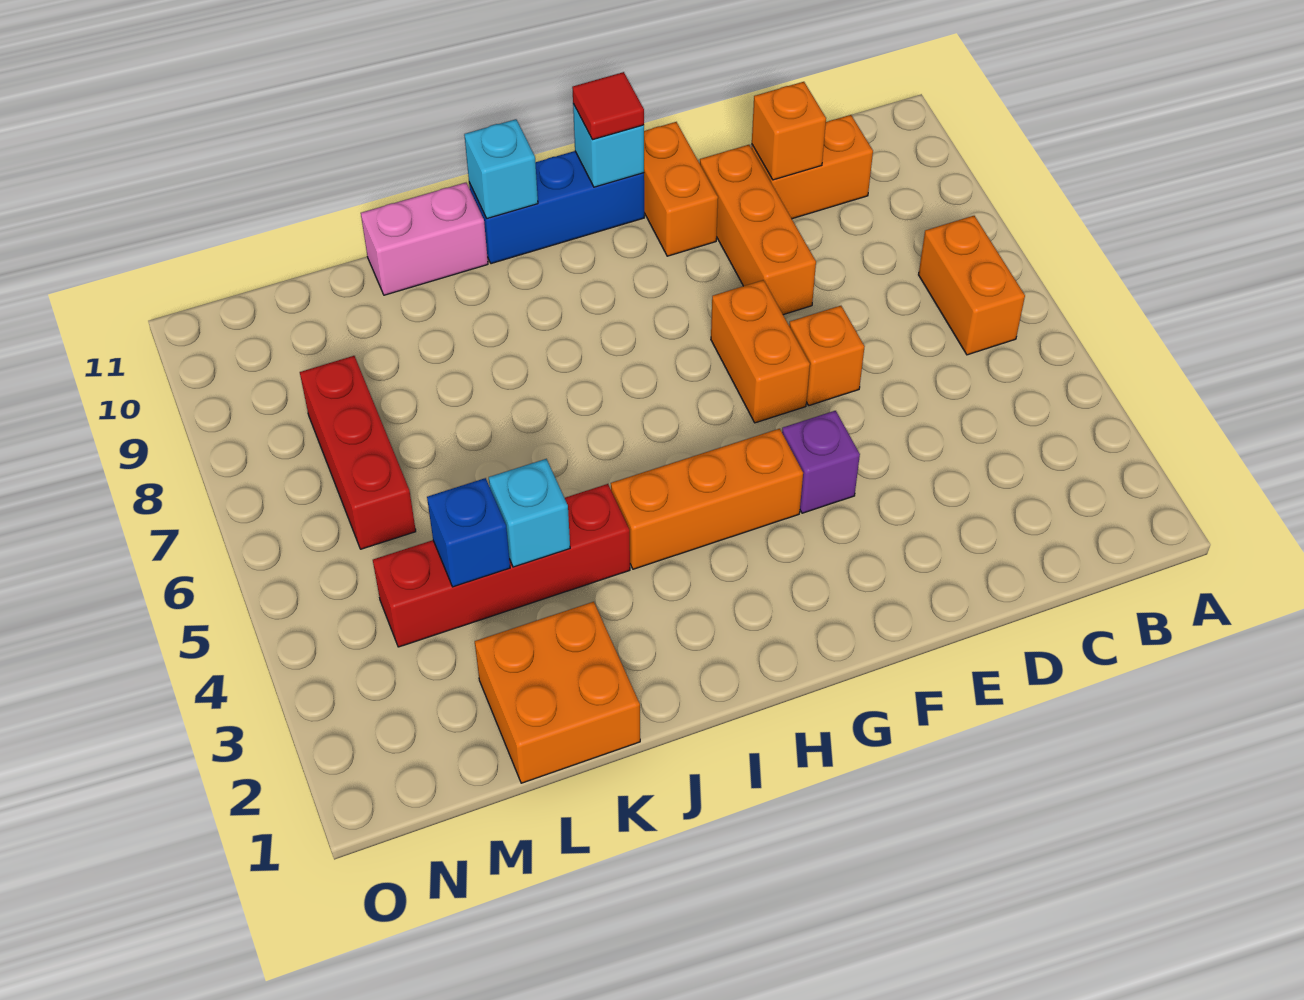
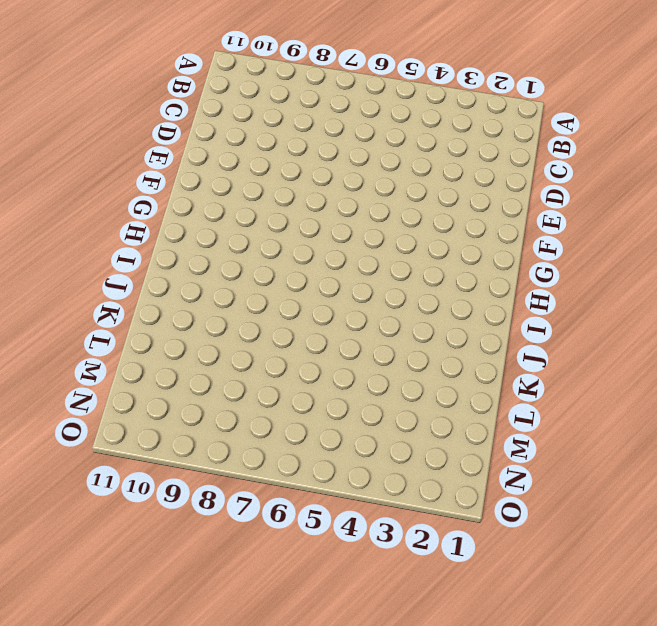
none -> orange brick B6:B7 level 1
none -> orange brick C10:D10 level 1
none -> orange brick E6 level 1

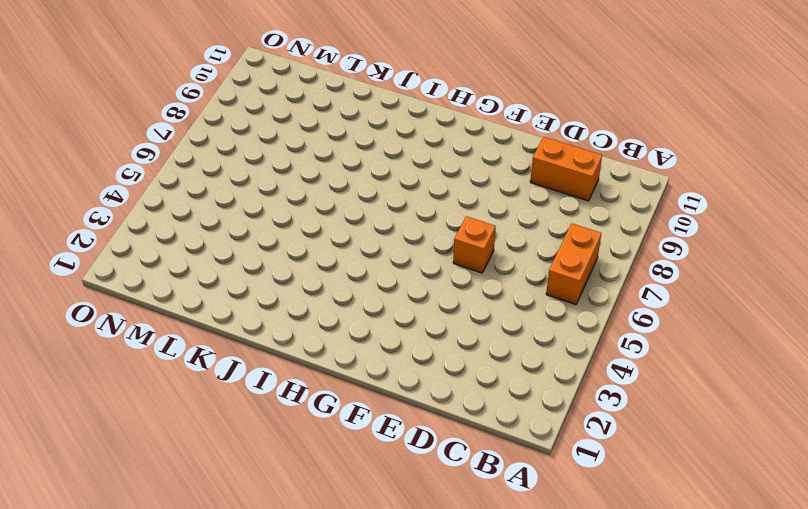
none -> orange brick E8:E10 level 1
none -> purple brick F4 level 1
none -> orange brick F6:F7 level 1

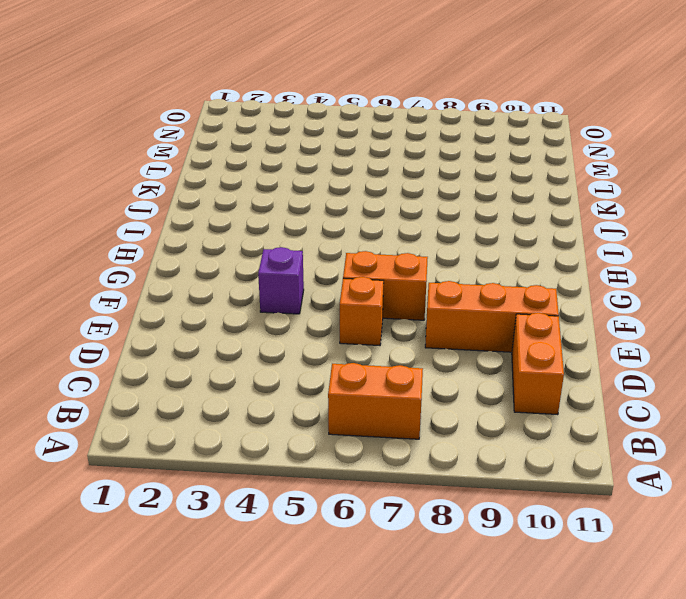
none -> orange brick F10:F11 level 1
none -> orange brick G4:I4 level 1
none -> blue brick G11:I11 level 1

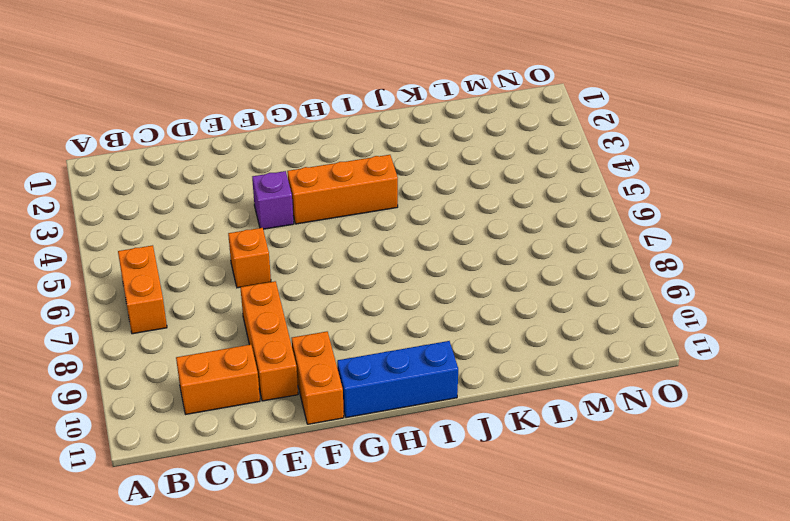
none -> orange brick F6:F7 level 1
none -> red brick J4:M4 level 1
none -> pink brick J11:K11 level 1

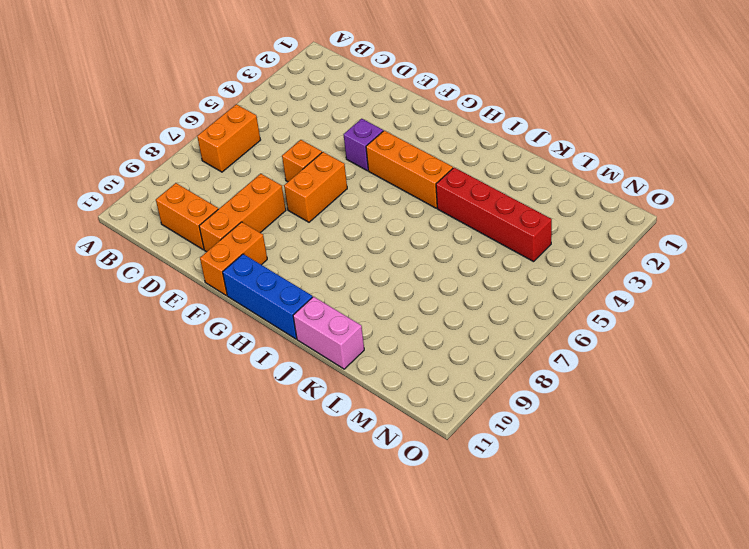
none -> orange brick K1:L2 level 1
none -> red brick M6:M8 level 1
none -> orange brick D10 level 2

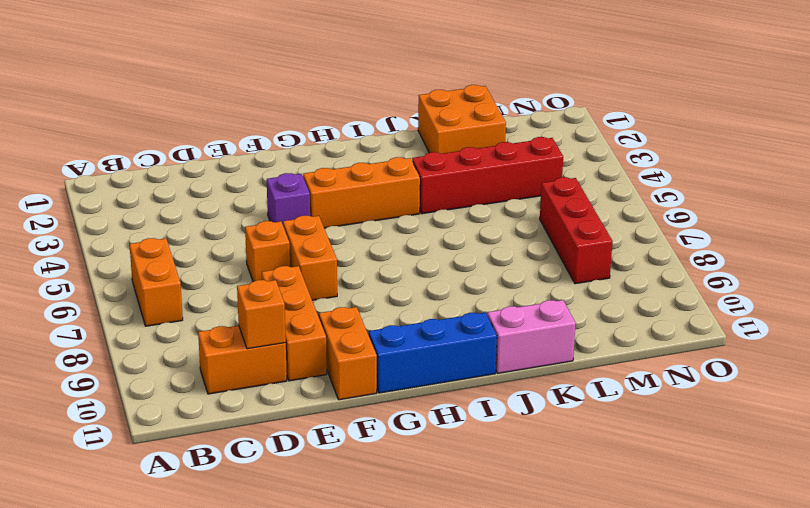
none -> cyan brick G11 level 2
none -> cyan brick I11 level 2
none -> cyan brick K4 level 2

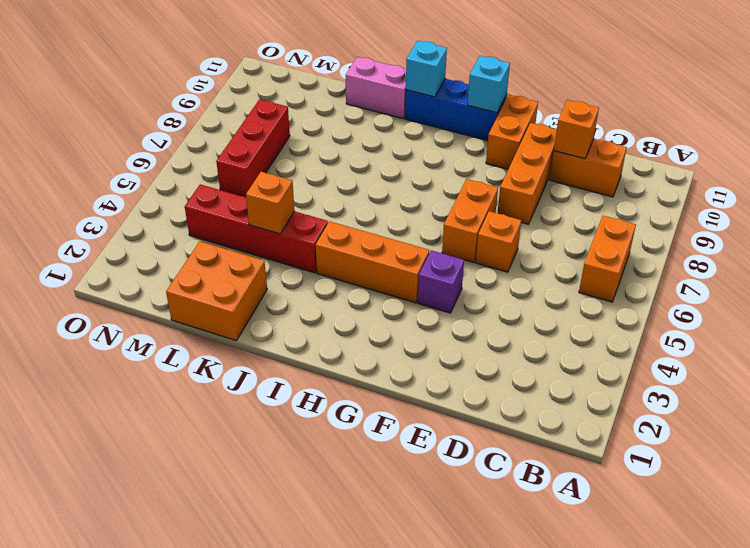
orange brick K4 level 2 -> cyan brick K4 level 2
none -> blue brick L4 level 2
none -> red tile G11 level 3

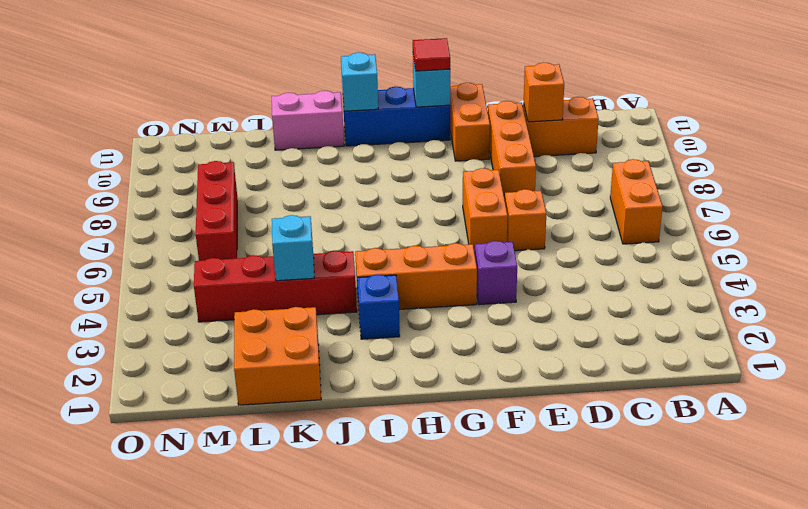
blue brick I3 level 1 -> blue brick L4 level 2

